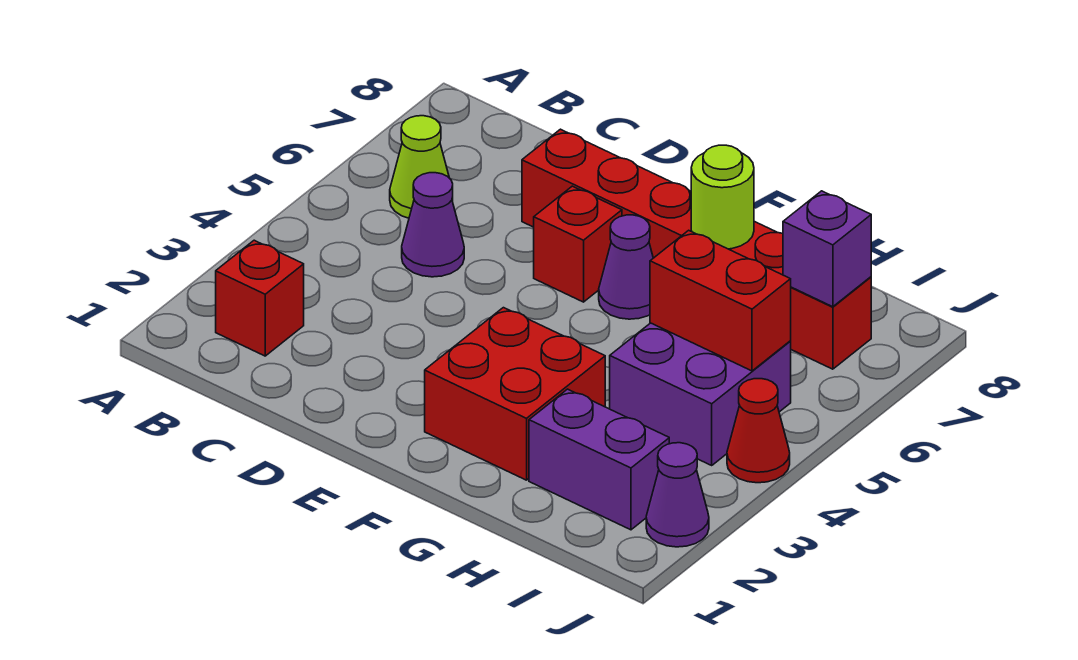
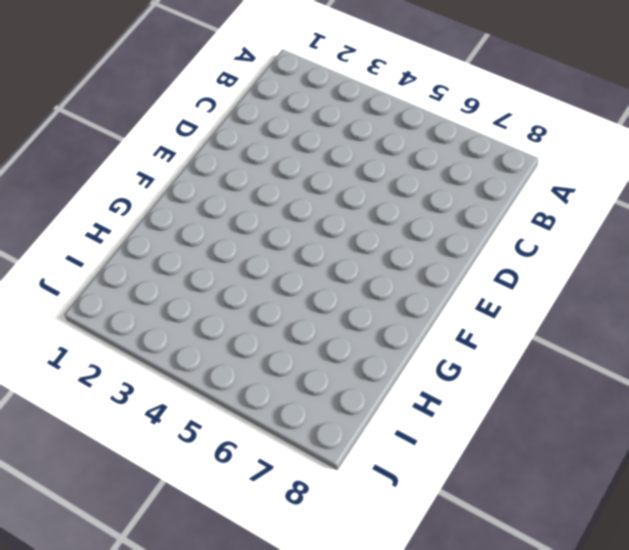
none -> red brick B2 level 1
none -> lime cone B6 level 1
none -> purple cone C5 level 1

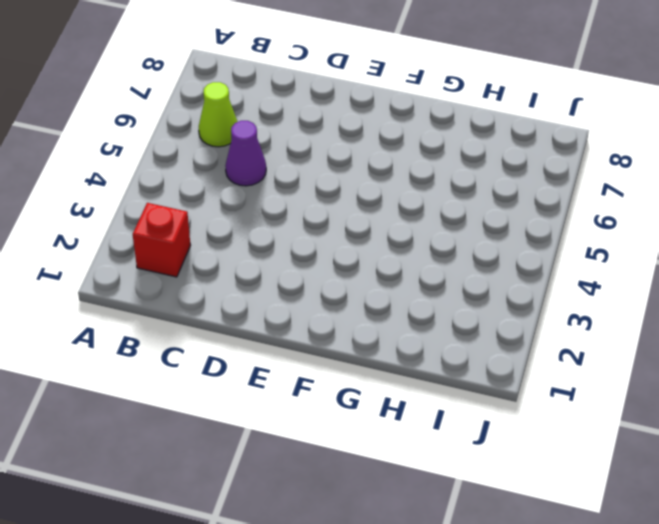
none -> red brick D7:I7 level 1
none -> red brick E6 level 1
none -> red brick F2:G3 level 1

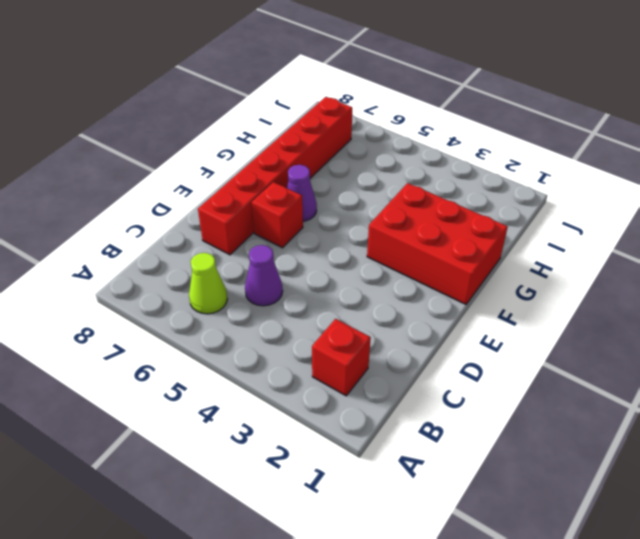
red brick F1:G3 level 1 -> red brick F2:G3 level 1
none -> purple brick H2:I2 level 1
none -> purple brick H4:I5 level 1
none -> purple cone J2 level 1

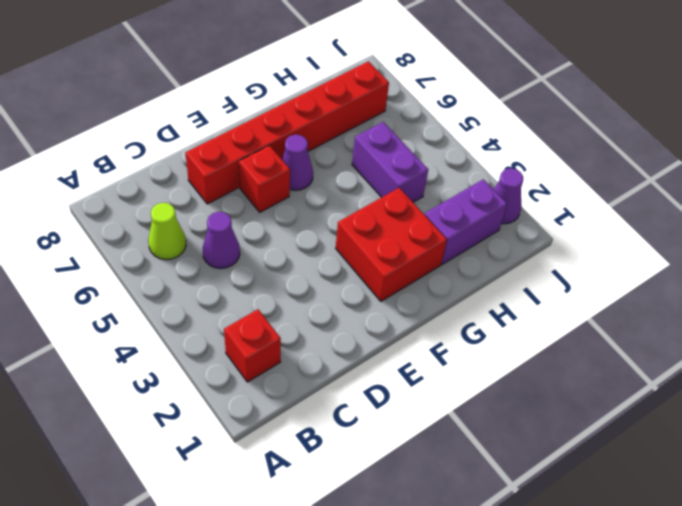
purple brick H4:H5 level 1 -> purple brick H4:I5 level 1
none -> red cone J4 level 1
none -> lime round brick G7 level 2
none -> red brick H5:I5 level 2

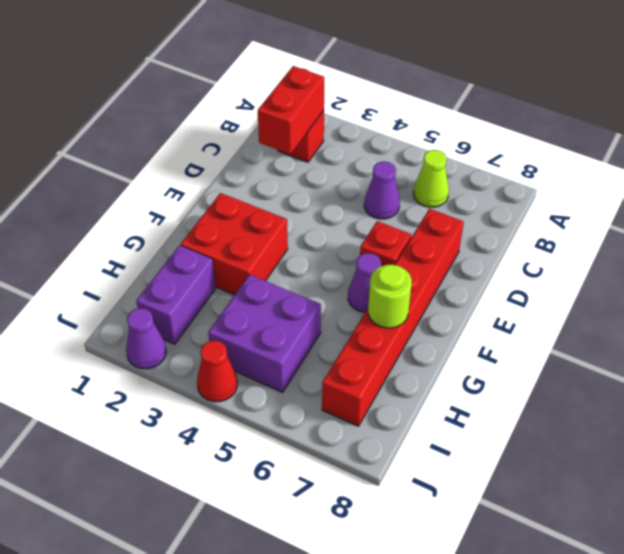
red brick B2:C2 level 2 -> red brick H5:I5 level 2
none -> purple brick I7 level 2

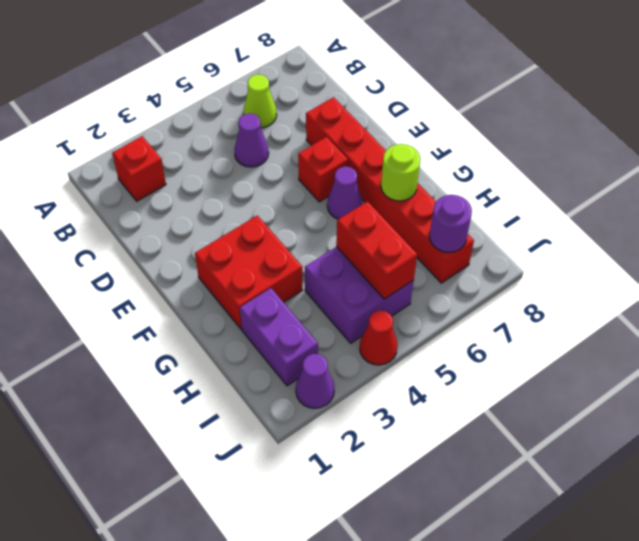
purple round brick I7 level 2 -> purple brick I7 level 2

